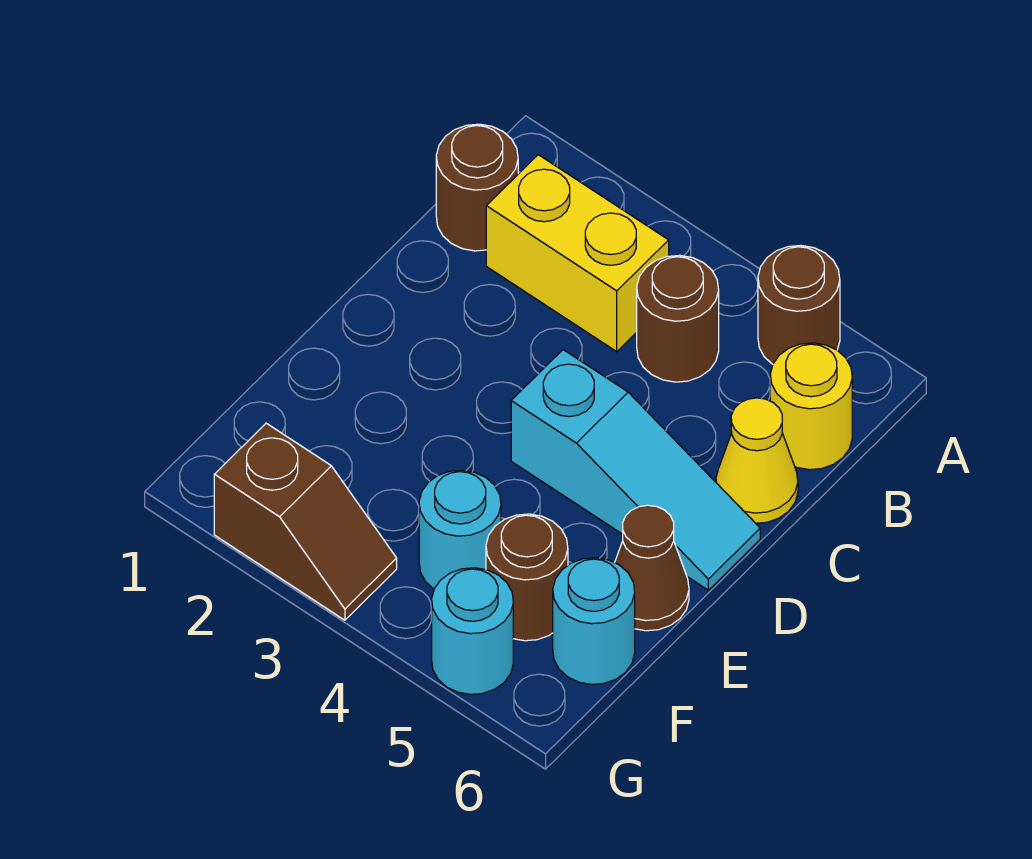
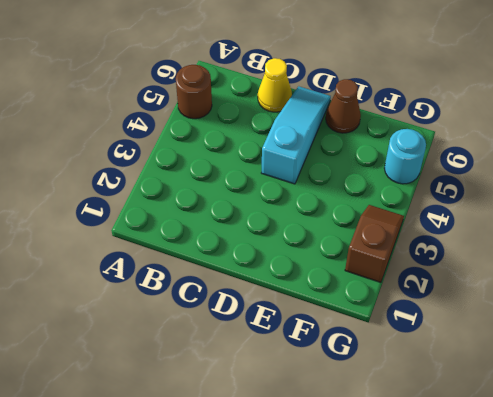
none -> brown round brick B1 level 1
none -> yellow brick B2:B3 level 1
none -> brown round brick B4 level 1

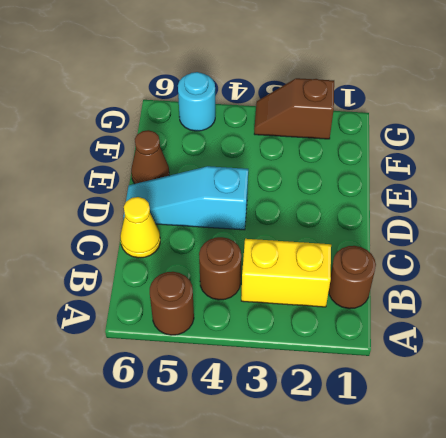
none -> yellow round brick B6 level 1
none -> cyan round brick F4 level 1
none -> brown round brick F5 level 1

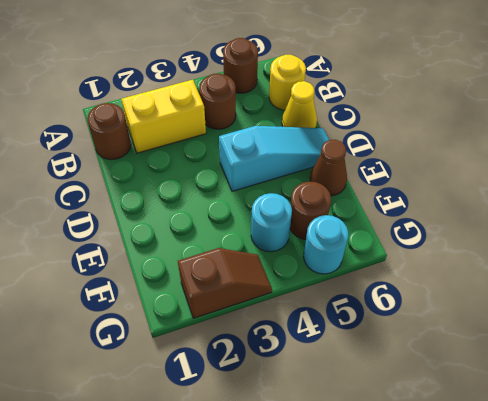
none -> cyan round brick F6 level 1

